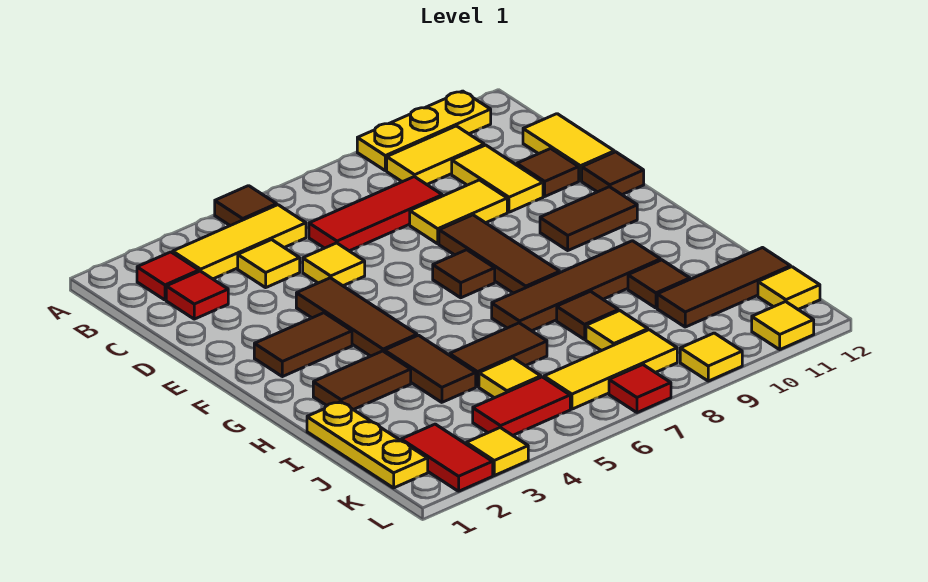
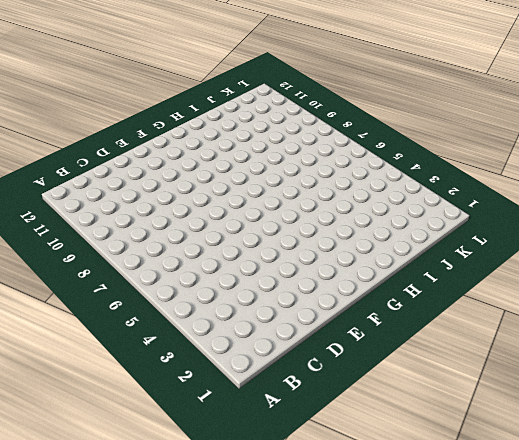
none -> brown tile A5 level 1
none -> yellow plate A9:A11 level 1
none -> red tile B2 level 1
none -> yellow tile B3:B5 level 1

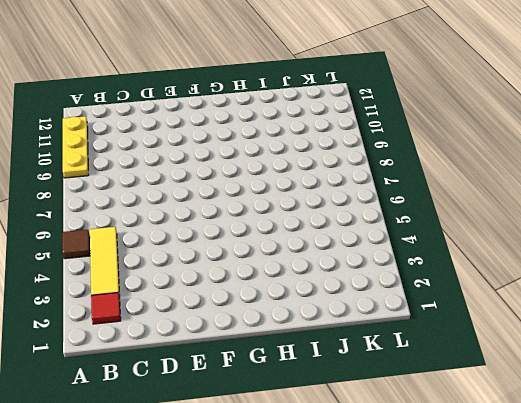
none -> yellow tile B9:B10 level 1
none -> red tile C2 level 1
none -> yellow tile C4 level 1
none -> red tile C6:C8 level 1

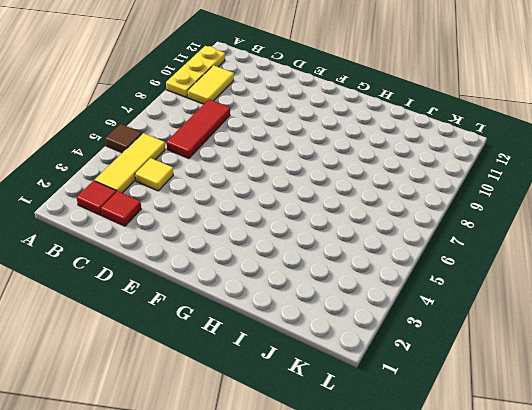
none -> yellow tile C10:D10 level 1
none -> yellow tile C12:D12 level 1
none -> yellow tile D5 level 1
none -> yellow tile D8:D9 level 1

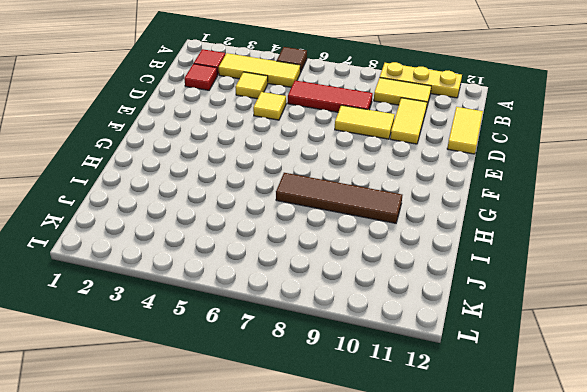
none -> brown tile D11 level 1
none -> brown tile E4:G4 level 1
none -> brown tile E8:G8 level 1
none -> brown tile E12 level 1

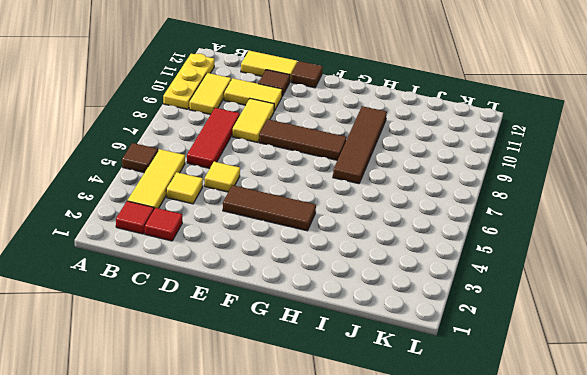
none -> brown tile F2:F3 level 1
none -> brown tile F7 level 1
none -> brown tile F10:F11 level 1
none -> brown tile H2:H3 level 1

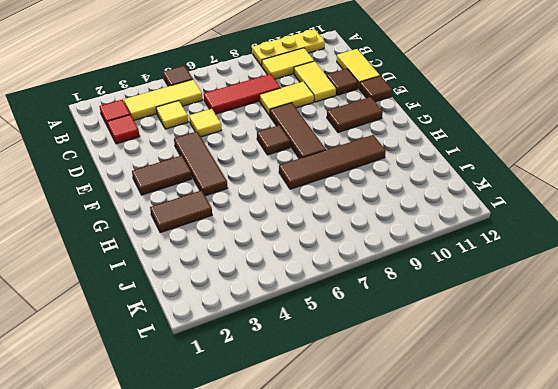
none -> brown tile H4:I4 level 1
none -> yellow plate I1:K1 level 1
none -> brown tile I5:I6 level 1
none -> brown tile I8 level 1

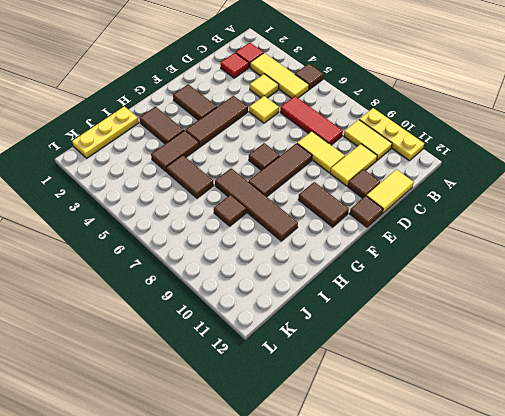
none -> brown tile I10 level 1
none -> yellow tile J5 level 1
none -> yellow tile J8 level 1
none -> brown tile J10:J12 level 1

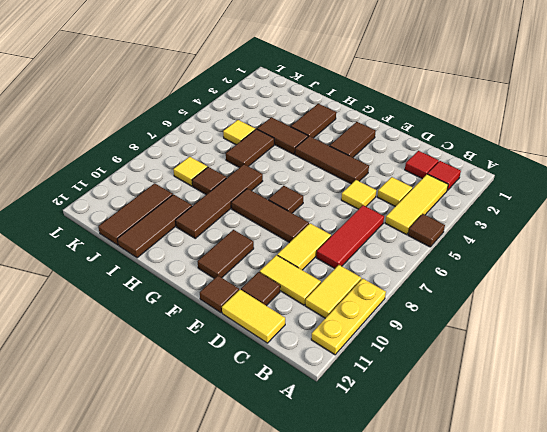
brown tile I10:I12 level 1 -> brown tile I10 level 1
none -> yellow plate I1:K1 level 1
none -> red tile K2:L2 level 1
none -> red tile K4:K5 level 1
none -> yellow tile K6:K8 level 1

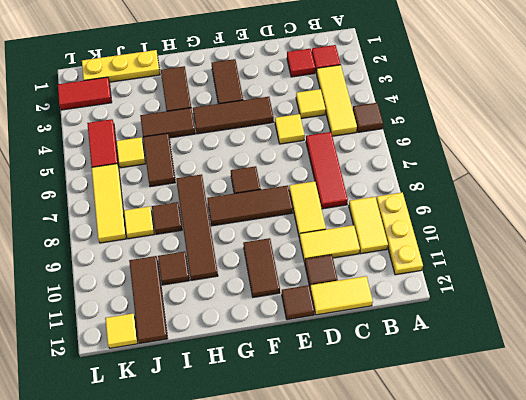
none -> yellow tile L3 level 1
none -> red tile L7 level 1
none -> yellow tile L9 level 1
none -> yellow tile L11 level 1

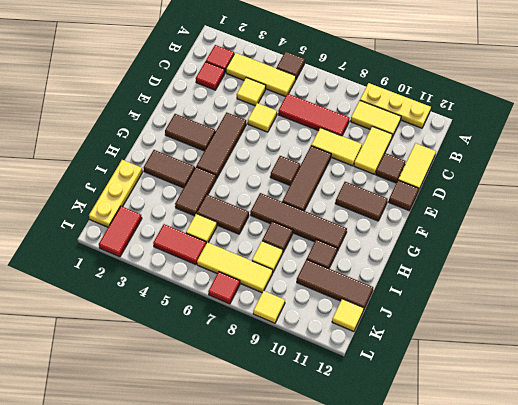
none -> yellow tile L3 level 1
none -> yellow tile L11 level 1

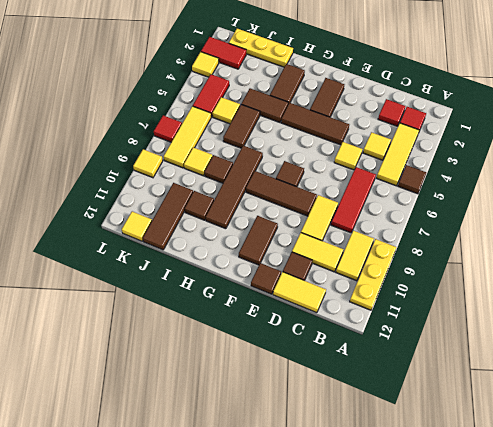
none -> yellow tile L11 level 1

